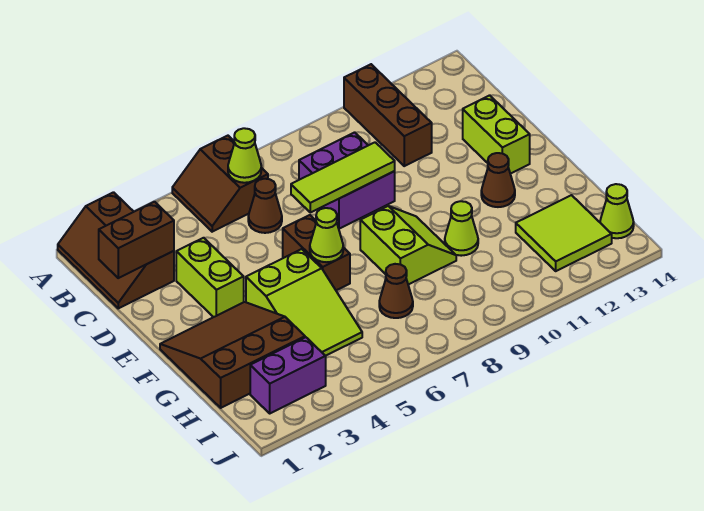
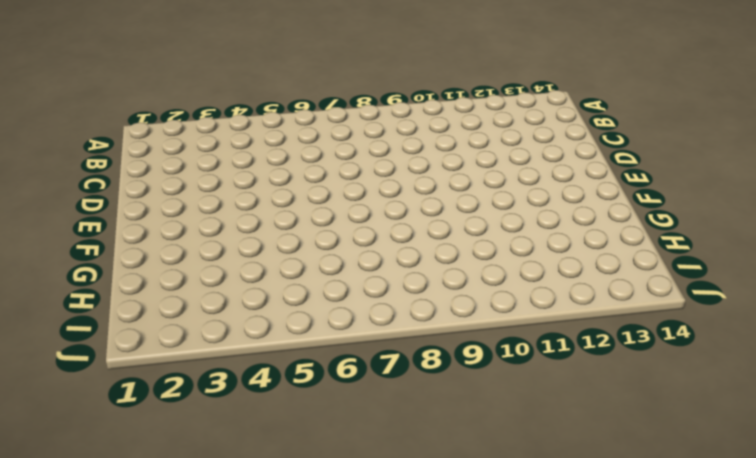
none -> brown slope A1:C2 level 1 top 2
none -> brown slope A5:B6 level 1 top 6
none -> brown brick A11:C11 level 1

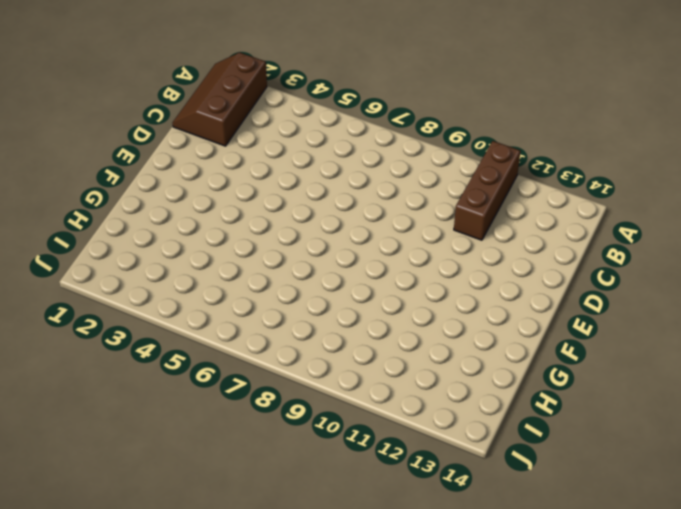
none -> brown slope A5:B6 level 1 top 6
none -> brown cone C6 level 1
none -> purple brick C8:D9 level 1

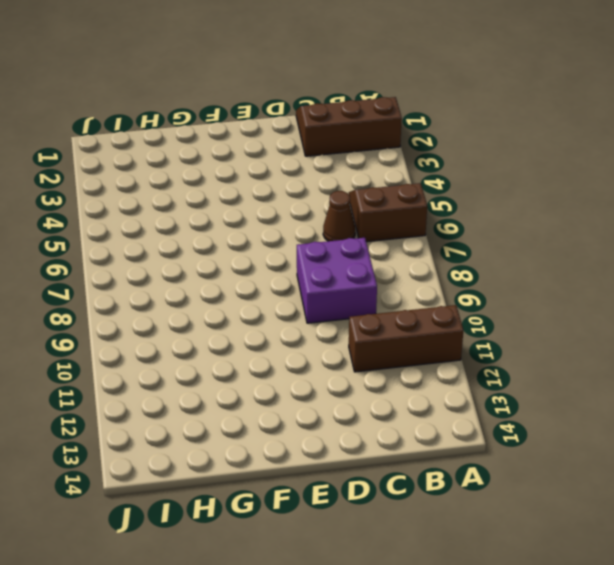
none -> lime brick D3:E3 level 1
none -> lime brick D13:E13 level 1
none -> brown brick E6:F6 level 1

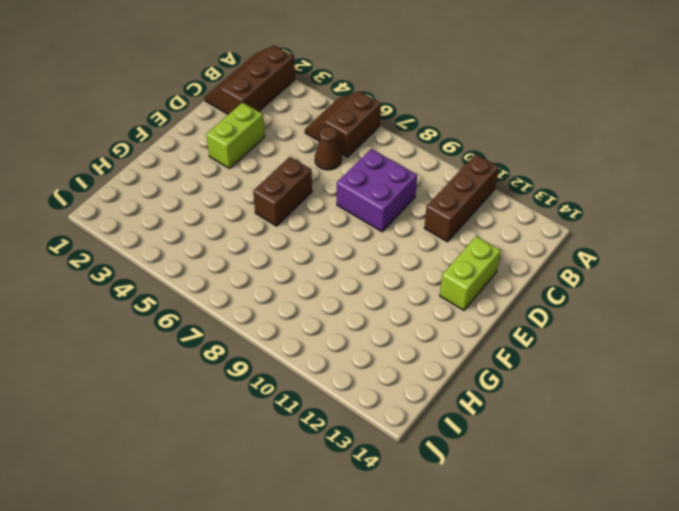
none -> brown slope F1:H3 level 1 top H
none -> lime slope F4:H5 level 1 top F
none -> lime slope F8:G9 level 1 top 8

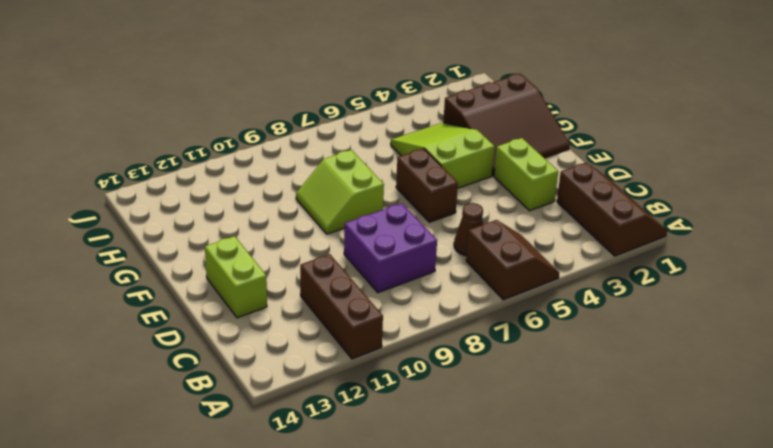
none -> brown cone F12 level 1
none -> lime cone G10 level 1
none -> brown cone H7 level 1

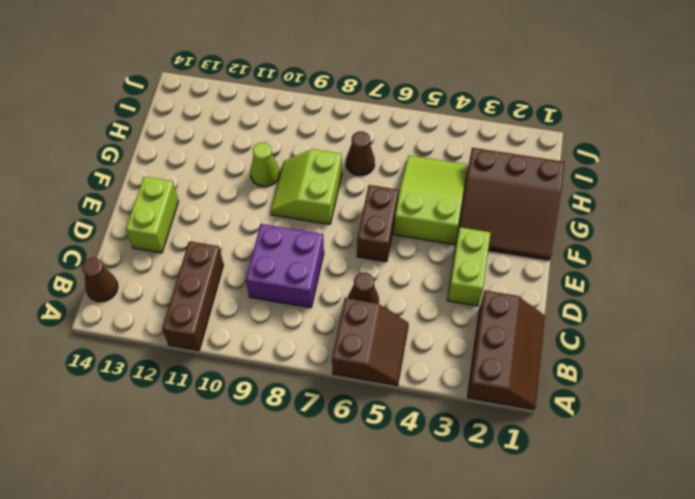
brown cone B14 level 1 -> brown cone F12 level 1
none -> lime tile H12:I13 level 1
none -> purple brick I2:I3 level 1
none -> lime cone I14 level 1

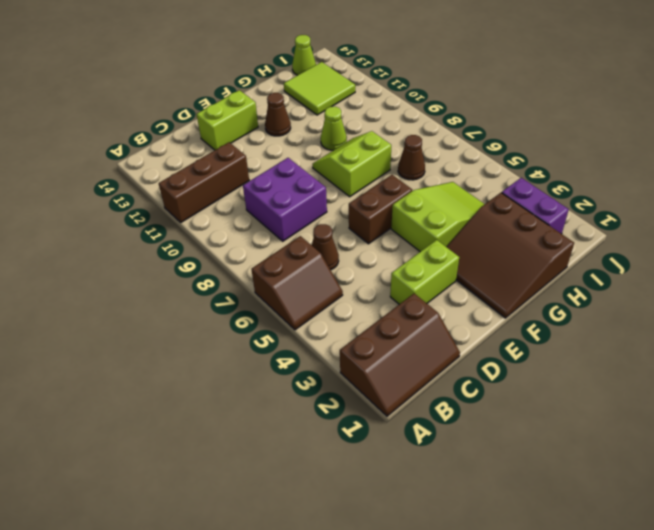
none -> lime cone B6 level 2
none -> brown brick C1:C2 level 2
none -> lime tile D7:D9 level 2

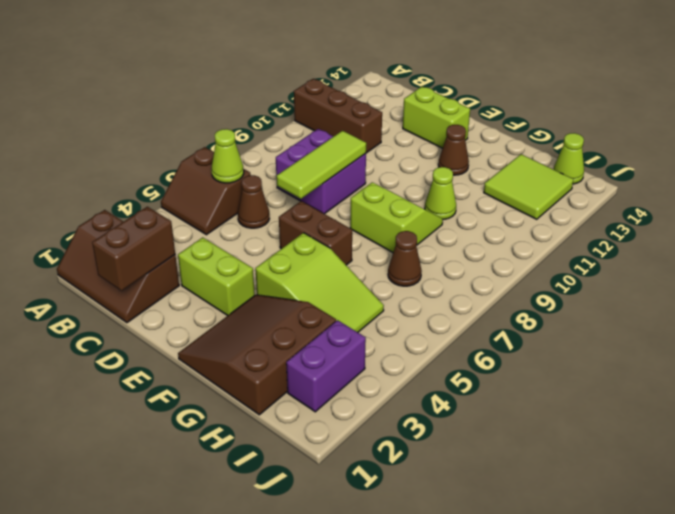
none -> lime cone F6 level 2

